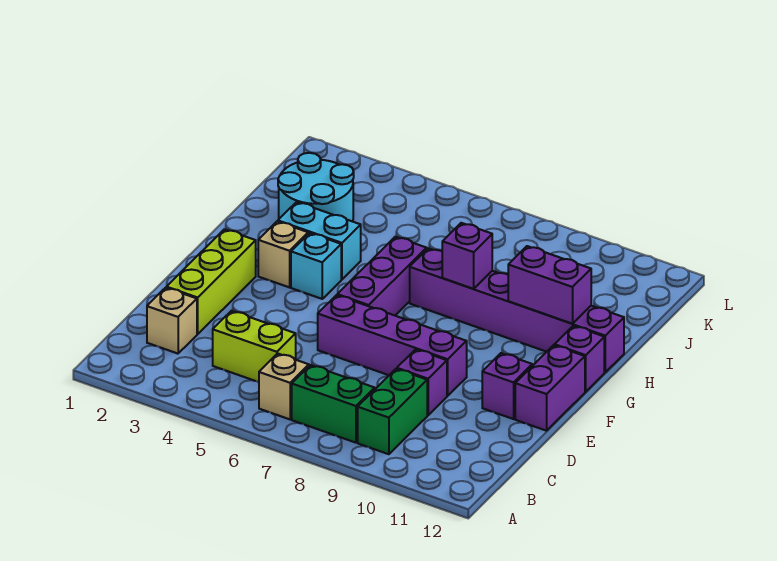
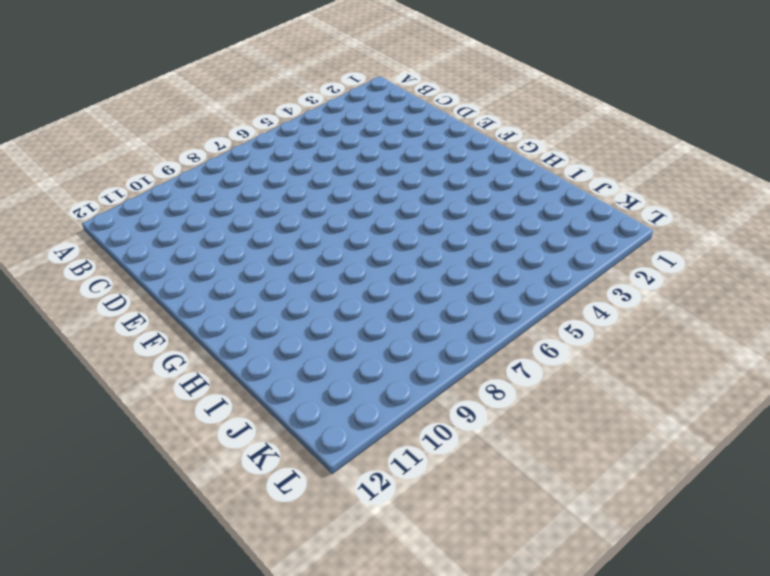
none -> tan brick B6 level 1
none -> green brick B7:B8 level 1
none -> green brick B9:C9 level 1

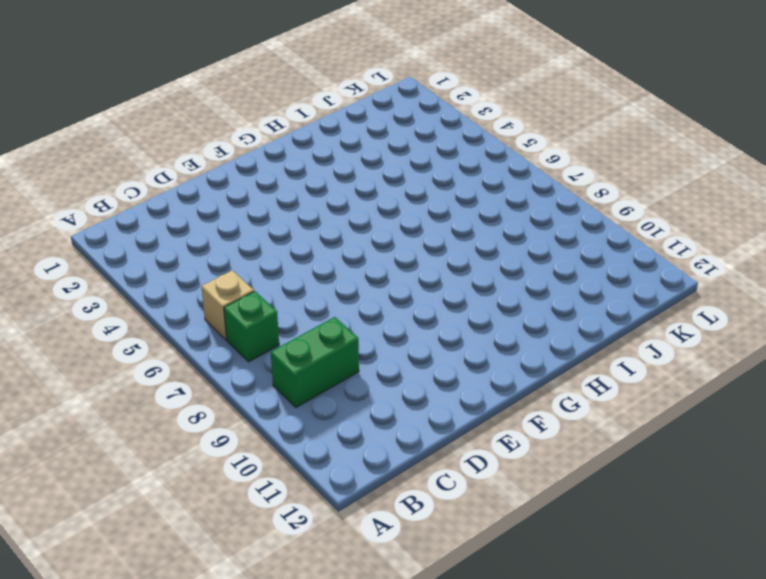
green brick B7 level 1 -> green brick B7:B8 level 1
none -> tan brick C2 level 1
none -> lime brick C4:C5 level 1
none -> lime brick D2:F2 level 1

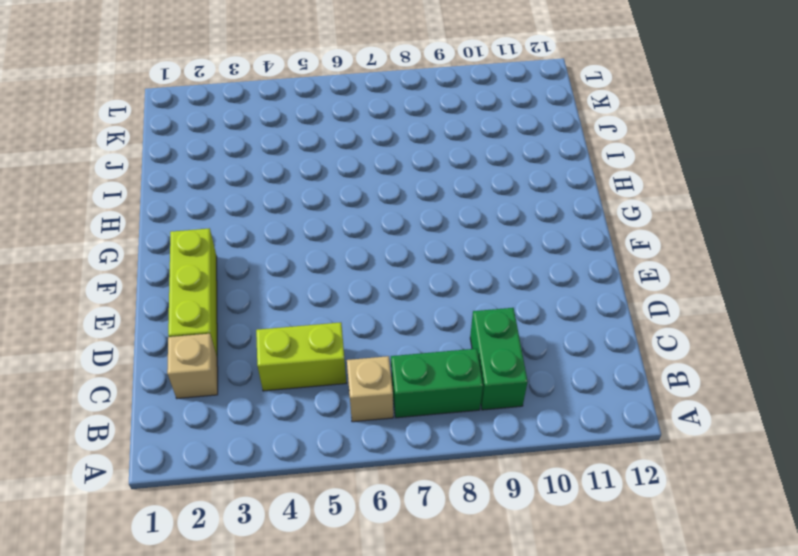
none -> purple brick D9 level 1
none -> purple brick E6:E9 level 1
none -> purple brick E11 level 1

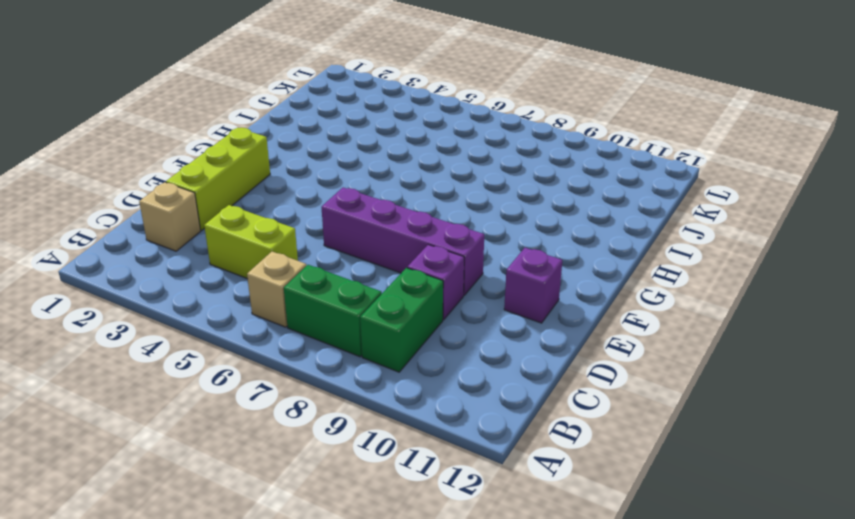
none -> purple brick E12:F12 level 1
none -> purple brick F6:H6 level 1
none -> tan brick G3 level 1

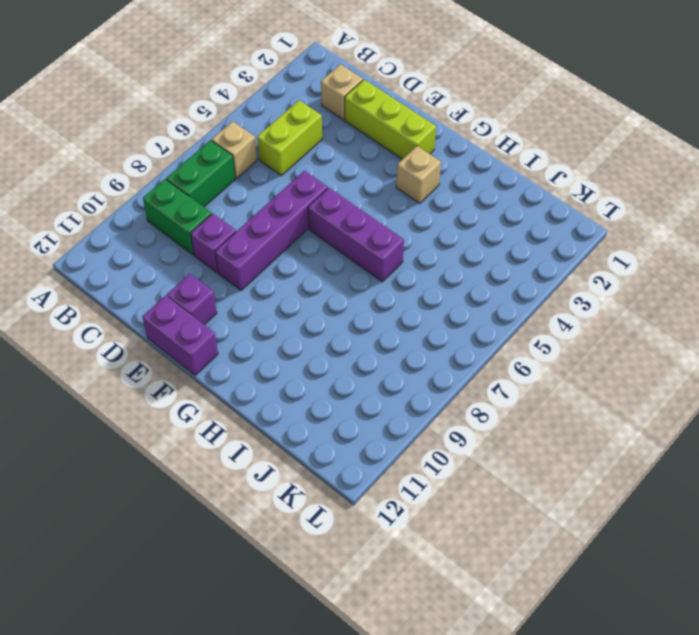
none -> cyan brick G4 level 1
none -> purple brick G12 level 1
none -> cyan brick H3:H4 level 1

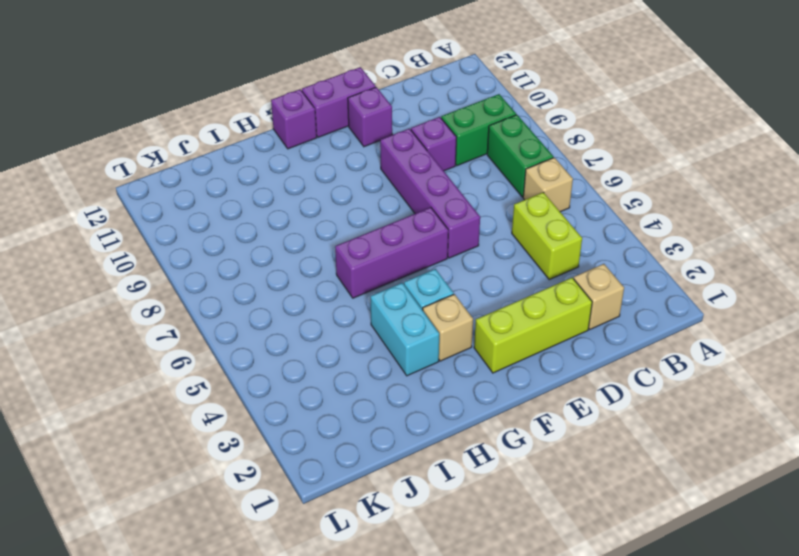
none -> purple brick H7:H12 level 1
none -> cyan round brick I2:J3 level 1
none -> purple brick H8 level 2

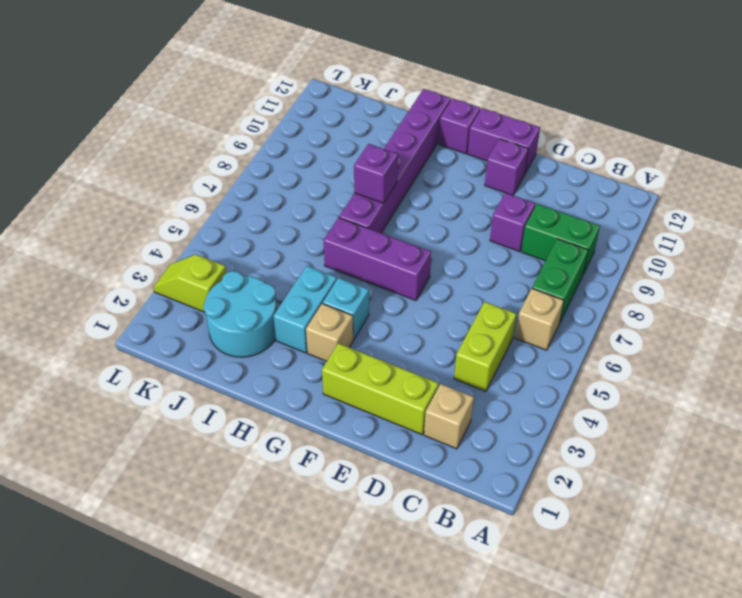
lime slope K3:L3 level 1 top K -> none
none -> purple brick E6:E9 level 1
none -> purple brick H10:H11 level 2

